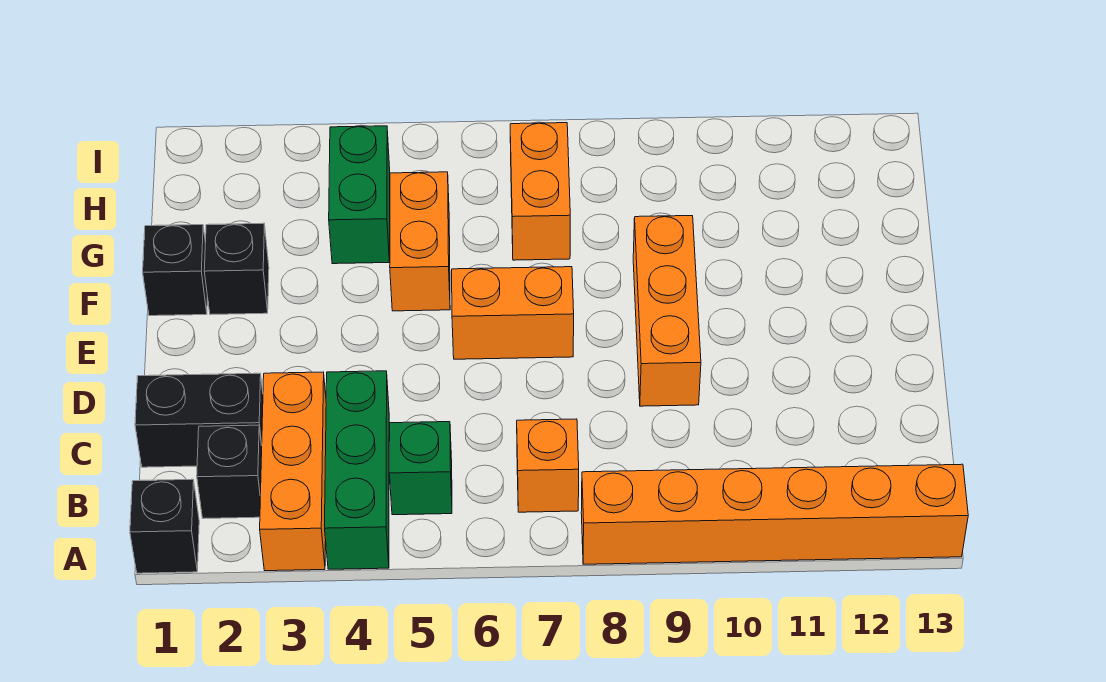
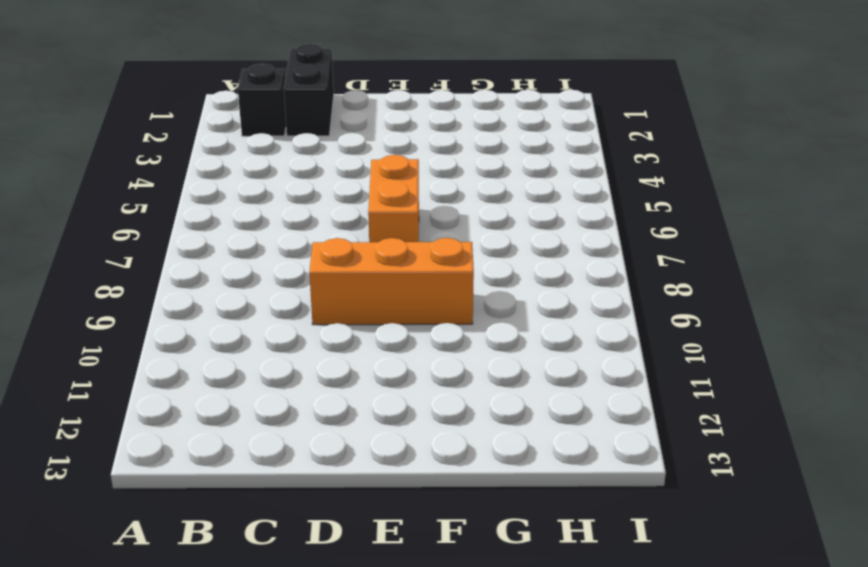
none -> black brick A1 level 1
none -> orange brick A3:C3 level 1
none -> green brick A4:C4 level 1

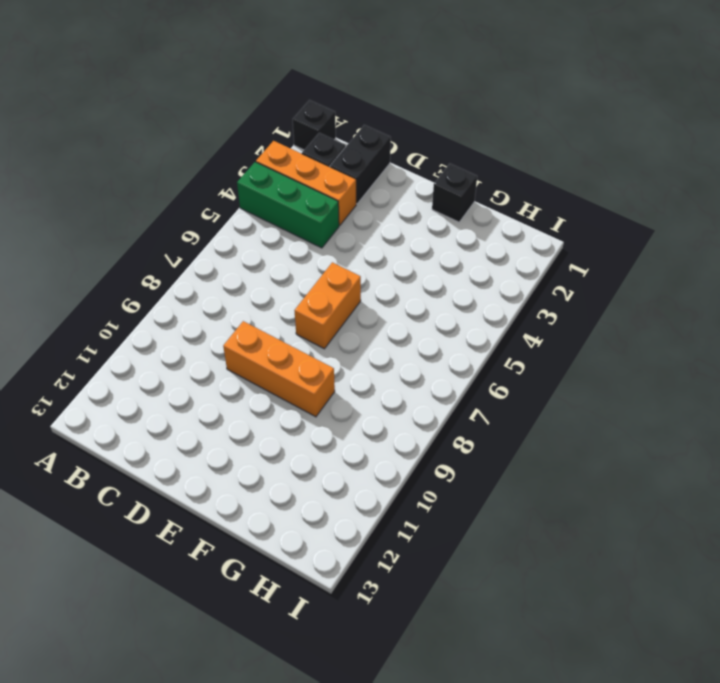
none -> orange brick A8:A13 level 1
none -> green brick B5 level 1
none -> orange brick B7 level 1

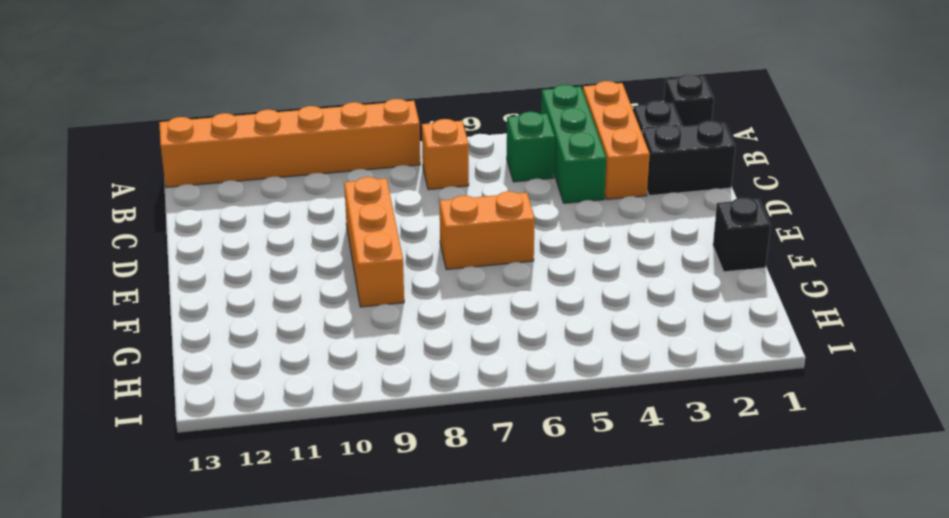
none -> black brick F2 level 1
none -> orange brick F5:G5 level 1
none -> green brick G4:H4 level 1

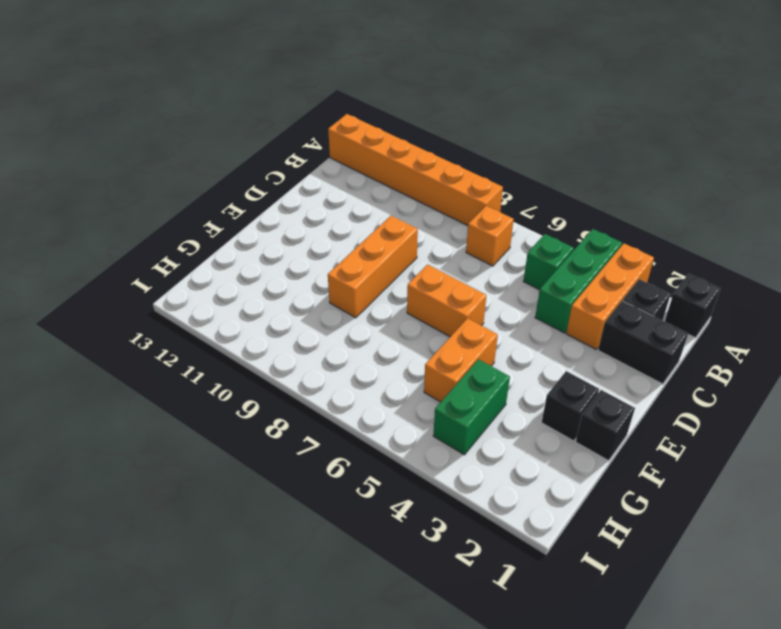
none -> orange brick G7:H7 level 1

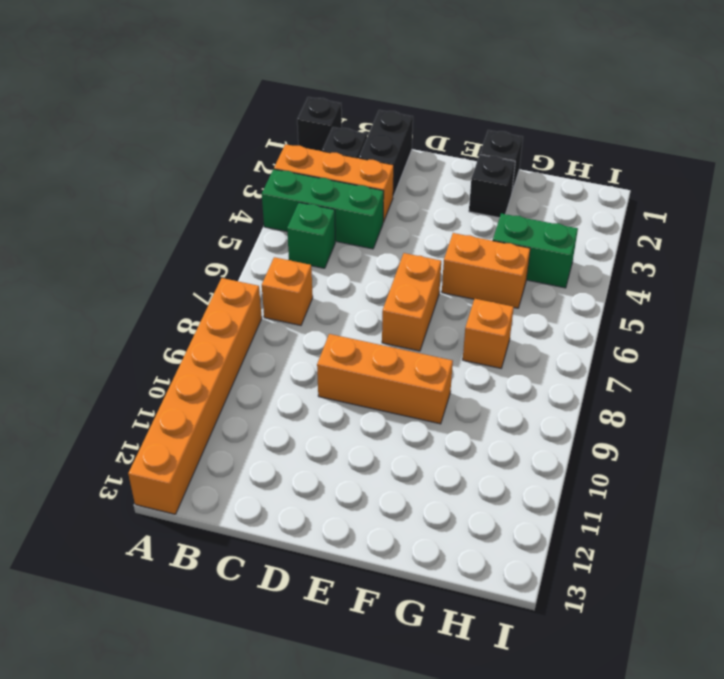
orange brick G7 level 1 -> orange brick G7:H7 level 1

